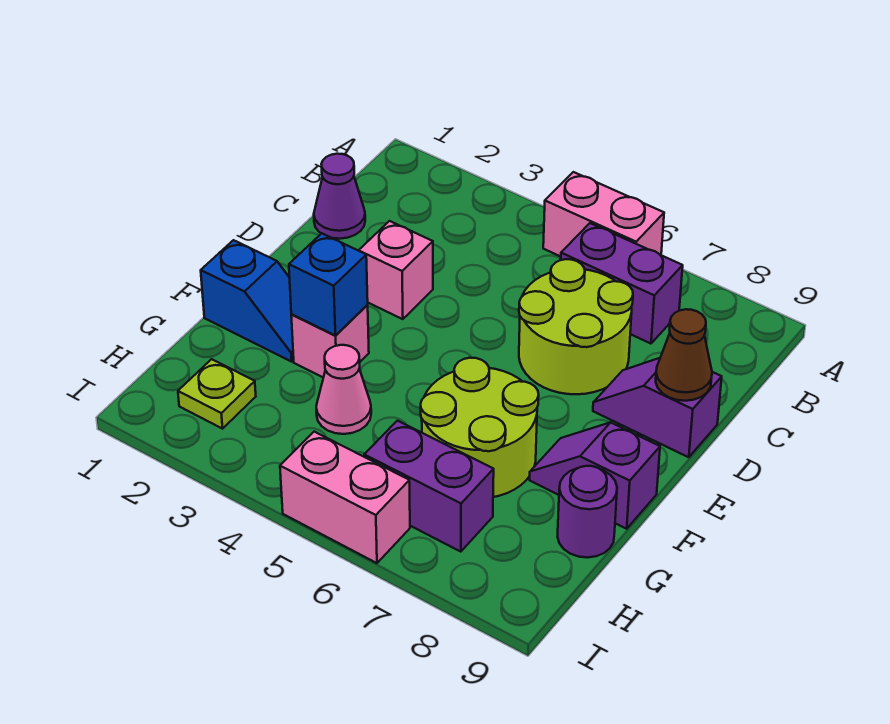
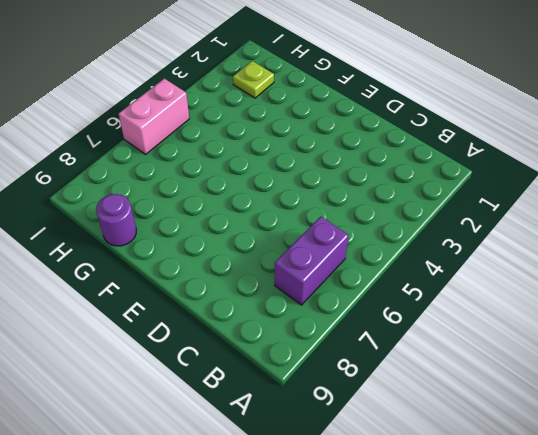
none -> pink brick A5:A6 level 1
none -> purple cone C1 level 1
none -> lime round brick C6:D7 level 1

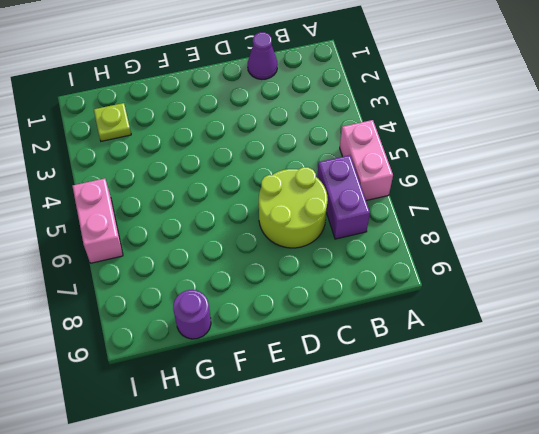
none -> pink brick D3 level 1
none -> purple slope D8:D9 level 1 top 9
none -> blue slope F1:F2 level 1 top 1

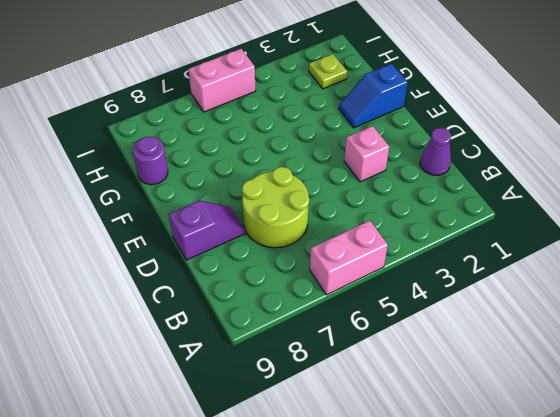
none -> purple brick B6:B7 level 1
none -> pink brick F3 level 1
none -> lime round brick F6:G7 level 1

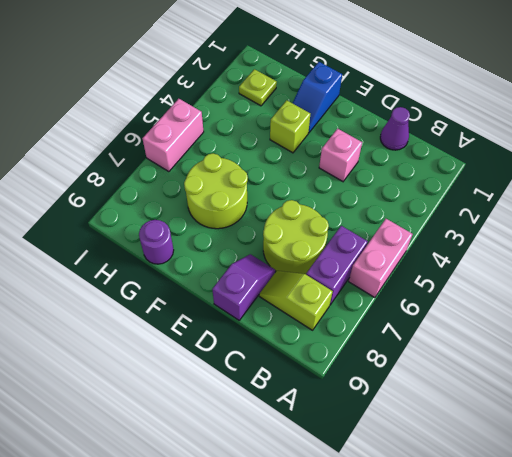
lime slope B8:C8 level 1 top B -> none
lime brick F3 level 1 -> pink brick F3 level 1
none -> purple slope F8:F9 level 1 top 9
none -> pink cone G4 level 1
none -> purple brick H6:H7 level 1

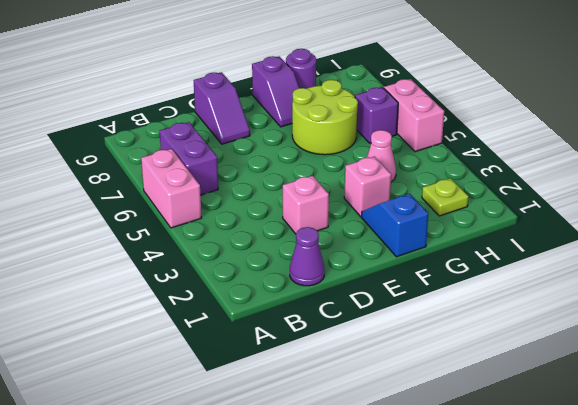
purple brick H6 level 1 -> purple brick H6:H7 level 1
none -> lime round brick C6:D7 level 1
none -> brown cone D9 level 2
none -> blue brick F3 level 2

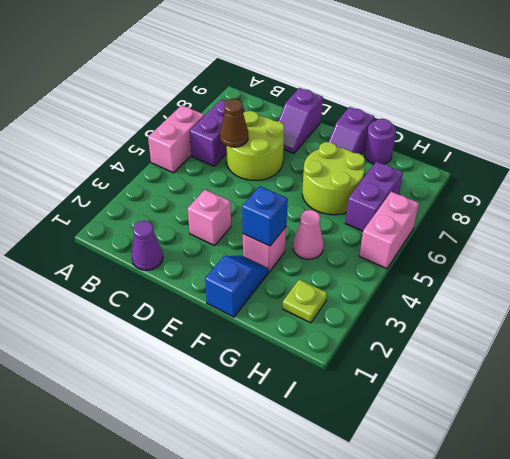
brown cone C6 level 2 -> brown cone D9 level 2

